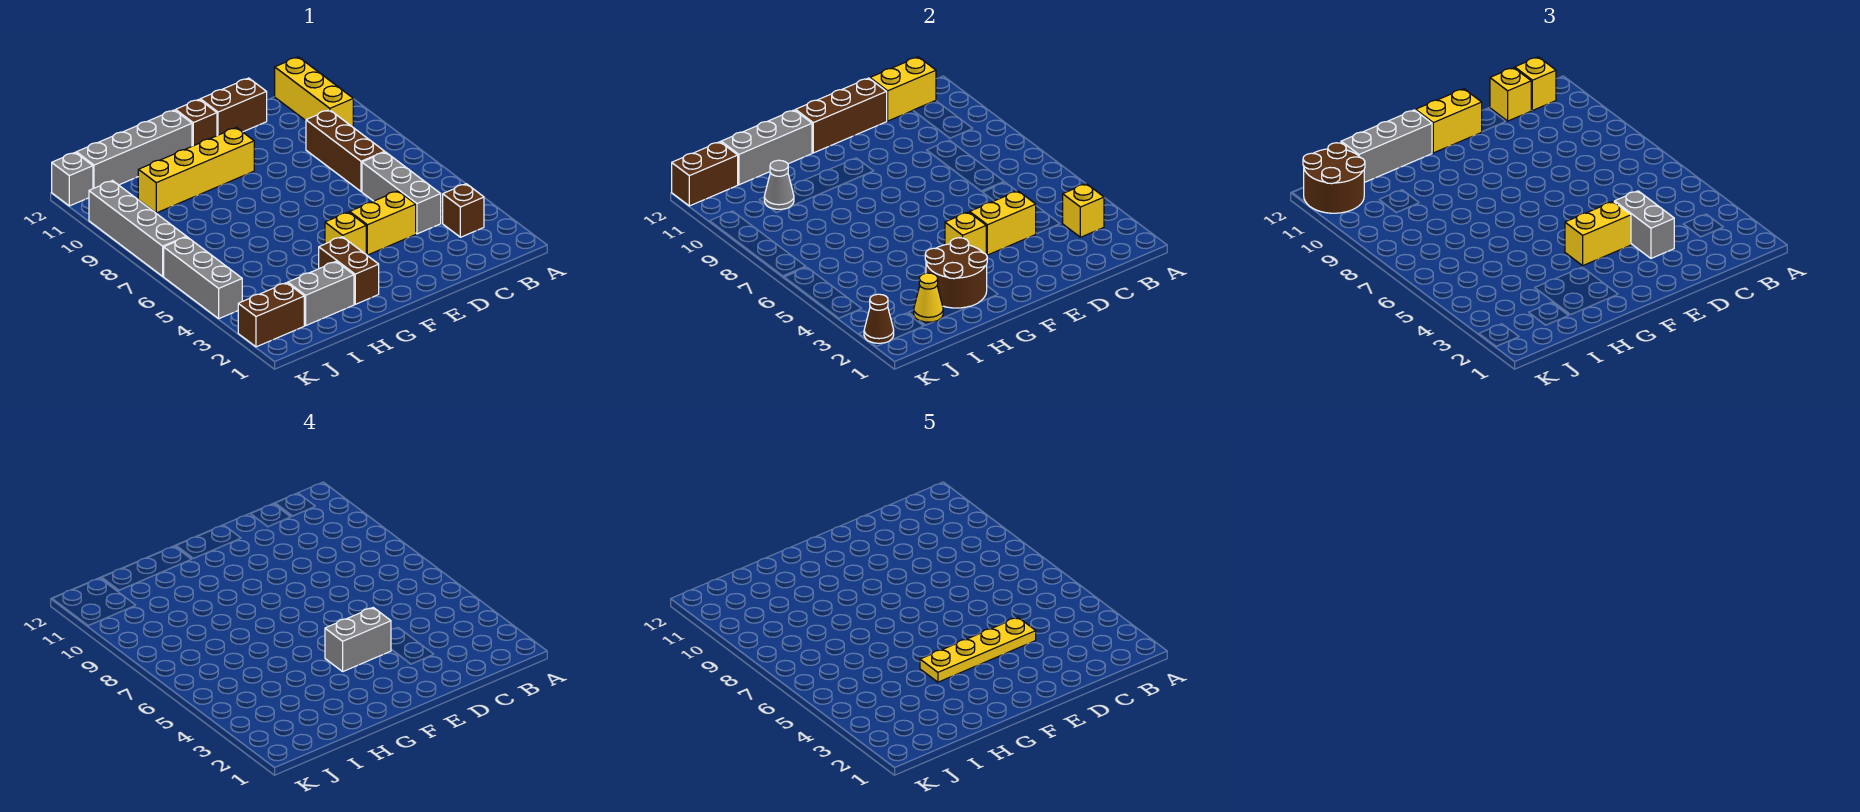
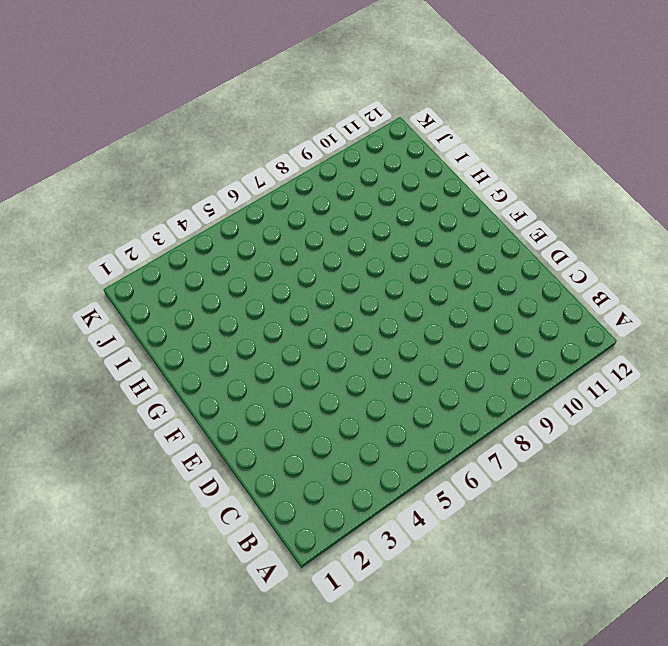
none -> brown brick B3 level 1
none -> yellow brick B10:B12 level 1
none -> grey brick C4:C6 level 1
none -> brown brick C7:C9 level 1

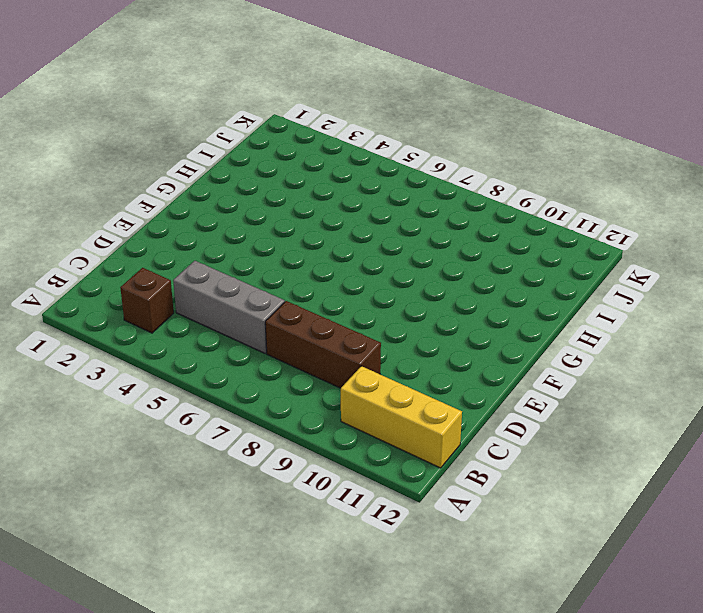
none -> yellow brick D4:E4 level 1
none -> brown brick D12:E12 level 1
none -> yellow brick F4 level 1
none -> yellow brick F10:I10 level 1

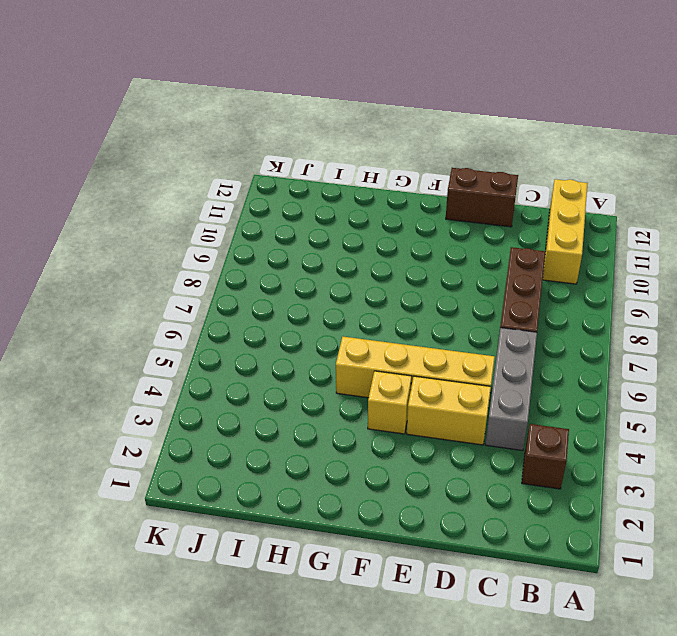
yellow brick D5:G5 level 1 -> yellow brick F10:I10 level 1
none -> brown brick F12 level 1
none -> brown brick G2:G3 level 1
none -> grey brick G12:J12 level 1
none -> grey brick H2:I2 level 1

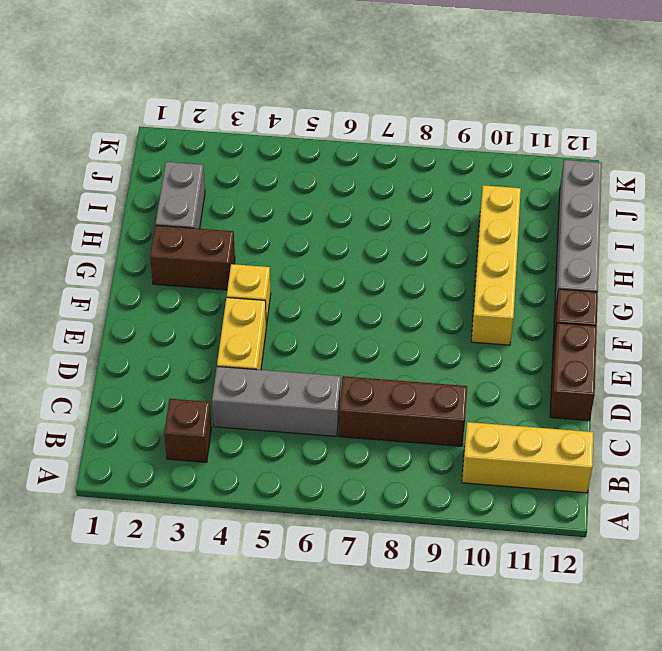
none -> brown brick J2:K2 level 1
none -> grey brick K4:K6 level 1
none -> grey brick K7:K10 level 1
none -> grey brick K12 level 1

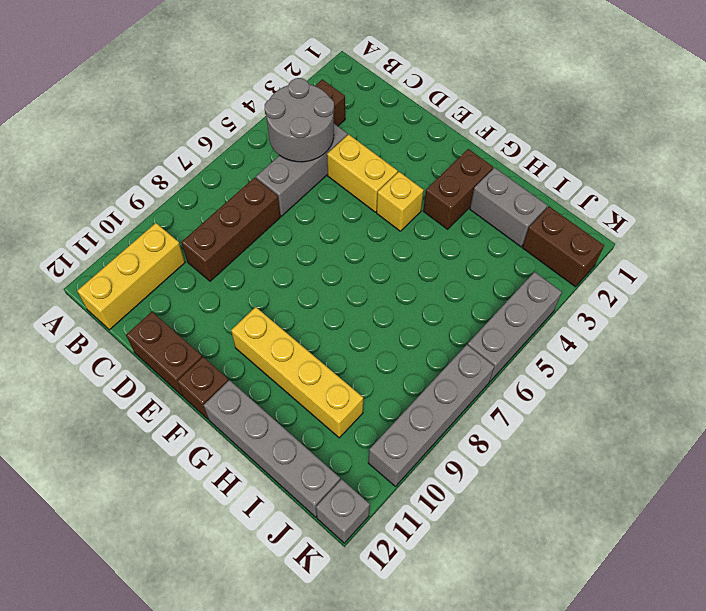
grey round brick B4:C5 level 2 -> none
none -> yellow brick B3 level 2
none -> yellow brick B12:C12 level 2
none -> yellow brick D4:E4 level 2
none -> brown brick D12:F12 level 2

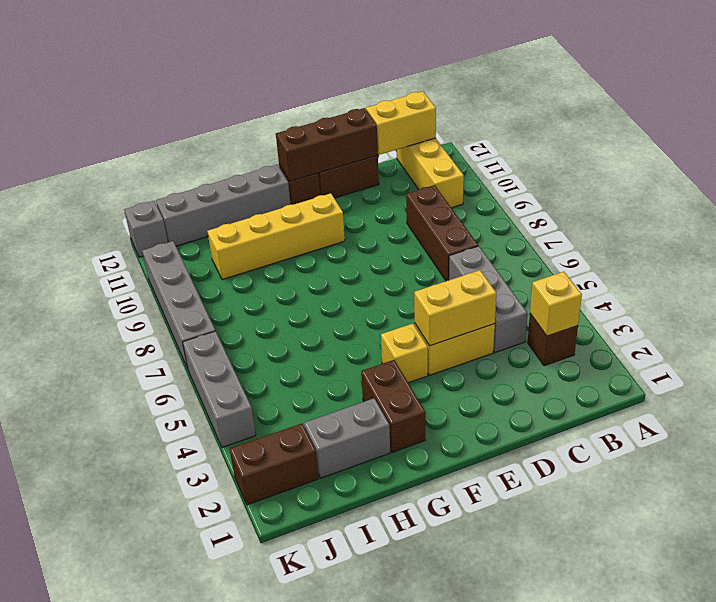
none -> yellow brick F4 level 2
none -> brown round brick G2:H3 level 2
none -> grey brick G12:I12 level 2
none -> yellow cone I2 level 2

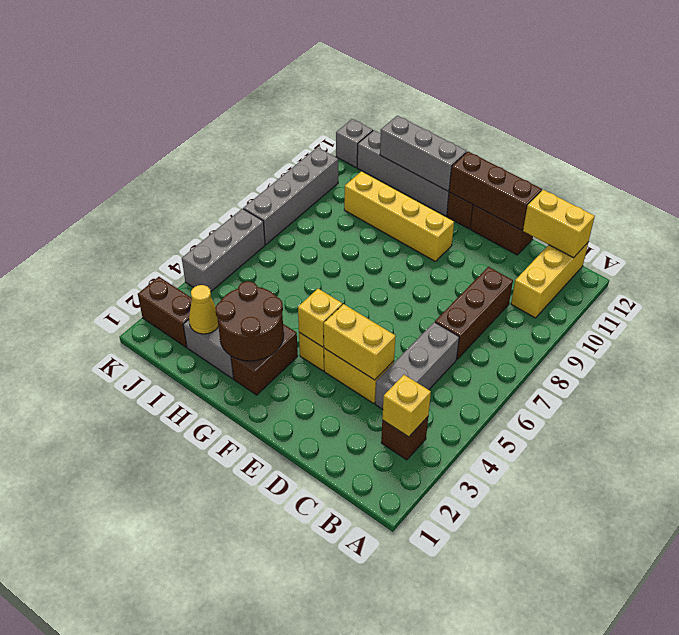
none -> grey cone I10 level 2
none -> brown brick J12:K12 level 2
none -> brown cone K2 level 2
none -> yellow brick B12 level 3

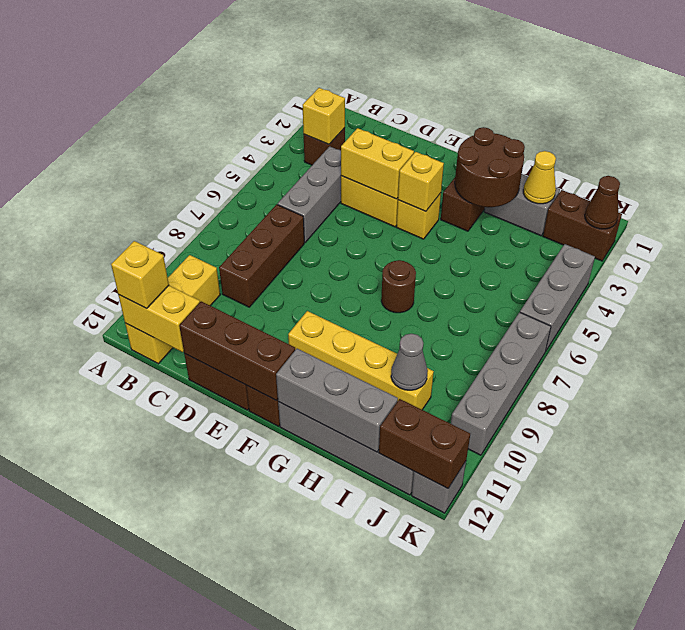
brown round brick G7 level 1 -> none
none -> yellow brick C12 level 3
none -> grey brick D3:D4 level 3
none -> yellow brick E4:F4 level 3
none -> yellow brick E12:F12 level 3

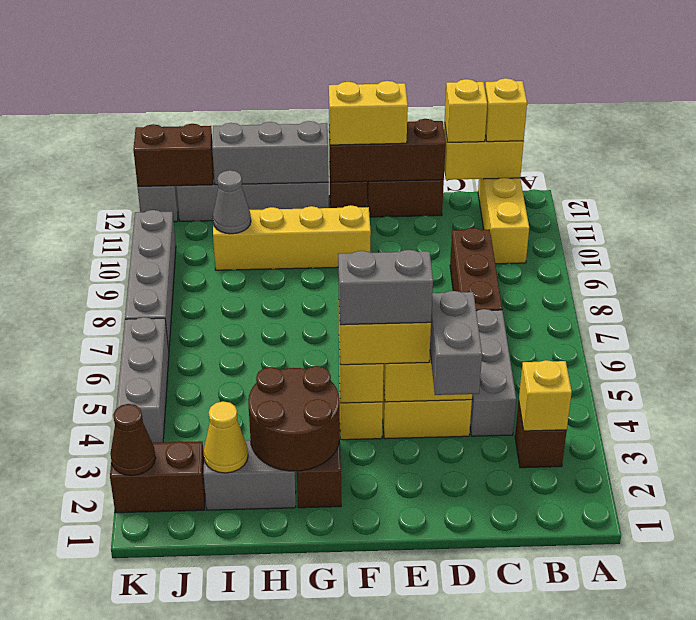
none -> grey brick G12:I12 level 3
none -> brown round brick J11:K12 level 3
none -> yellow plate D4:G4 level 5

